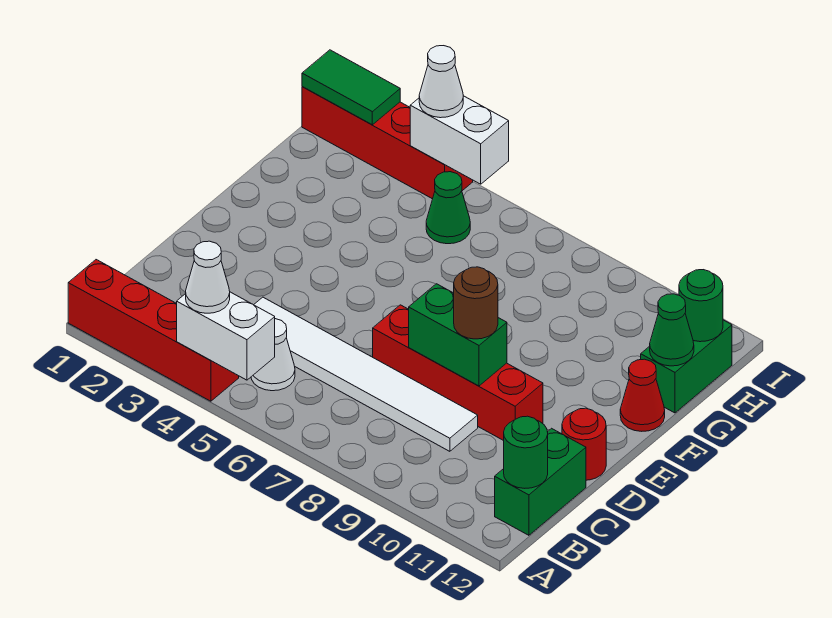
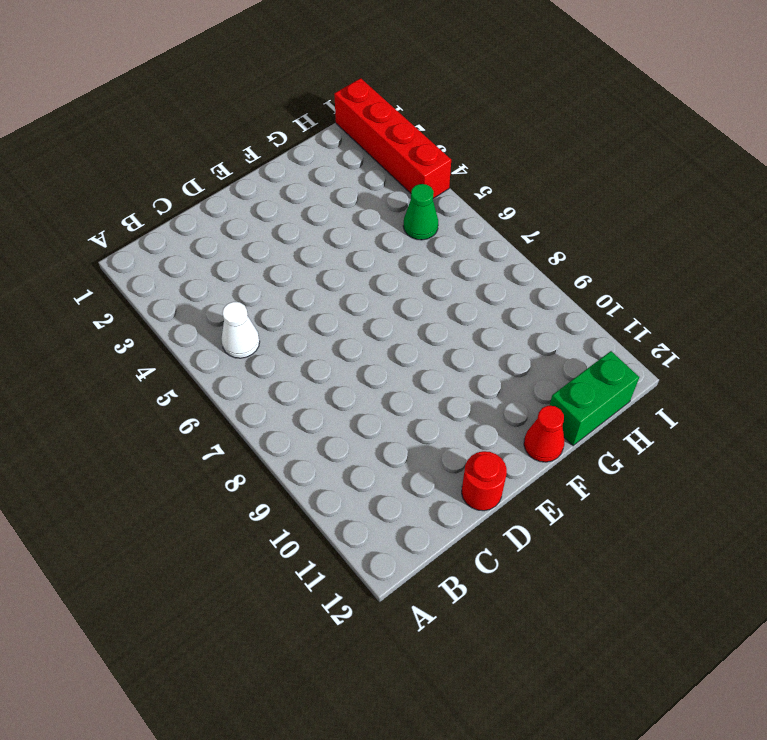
none -> red brick A1:A4 level 1
none -> green brick B12:C12 level 1
none -> white tile C4:C9 level 1

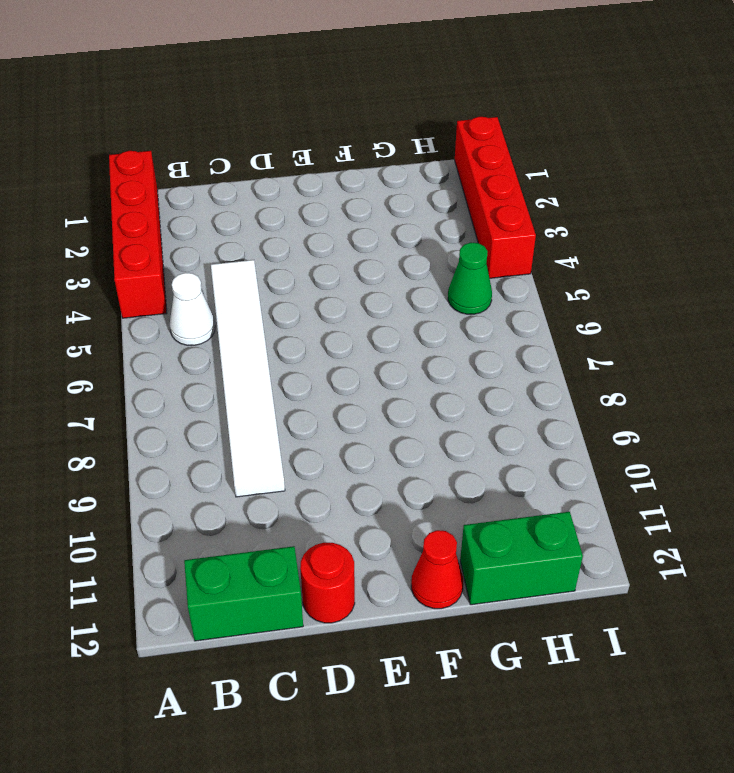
none -> red brick D7:D10 level 1
none -> white brick A4:A5 level 2
none -> green round brick B12 level 2

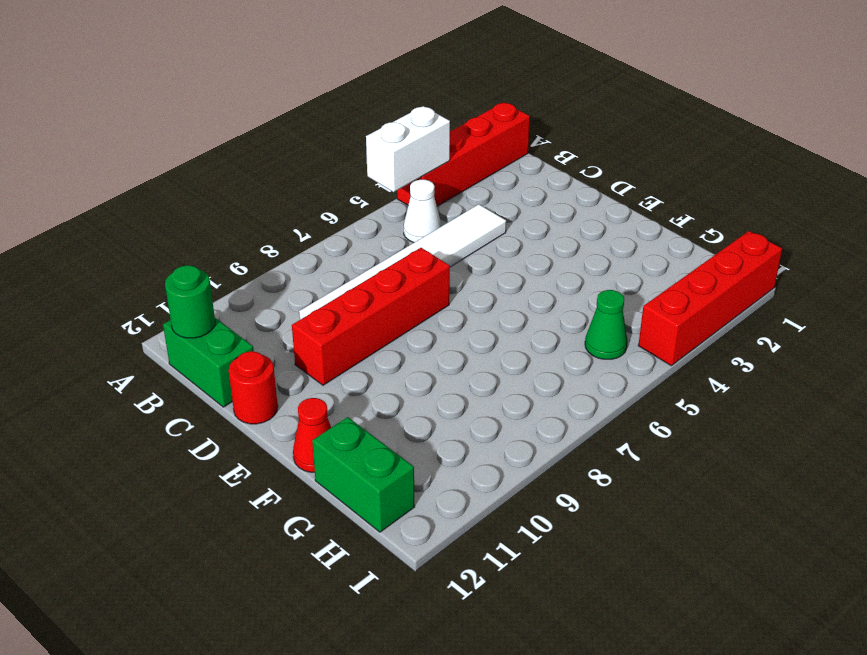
none -> green brick D8:D9 level 2
none -> green cone G12 level 2
none -> green round brick H12 level 2

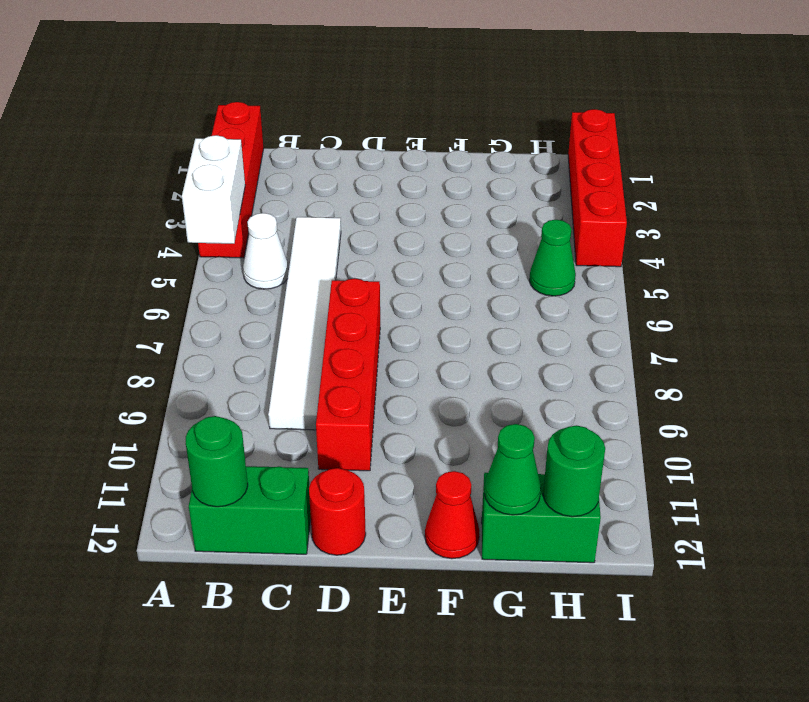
none -> green brick D8:D9 level 2
none -> green tile I1:I2 level 2
none -> white brick I4:I5 level 2

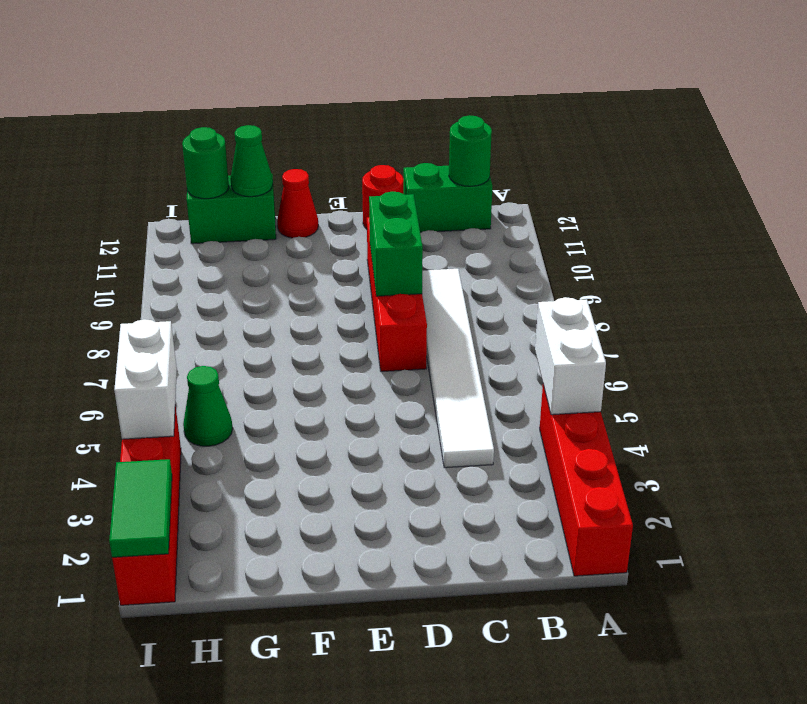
none -> white cone B5 level 1
none -> white cone A4 level 3
none -> brown round brick D9 level 3

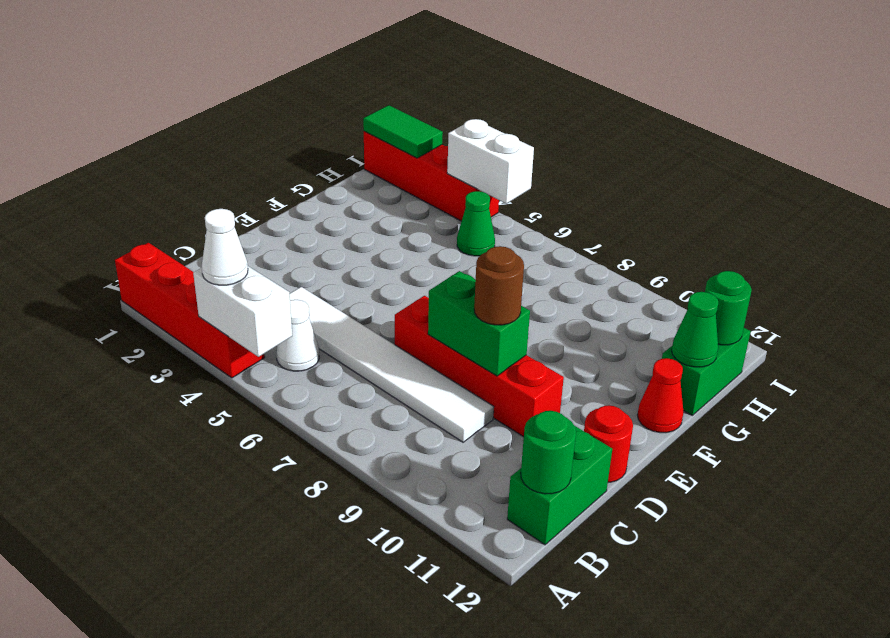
none -> white cone I4 level 3

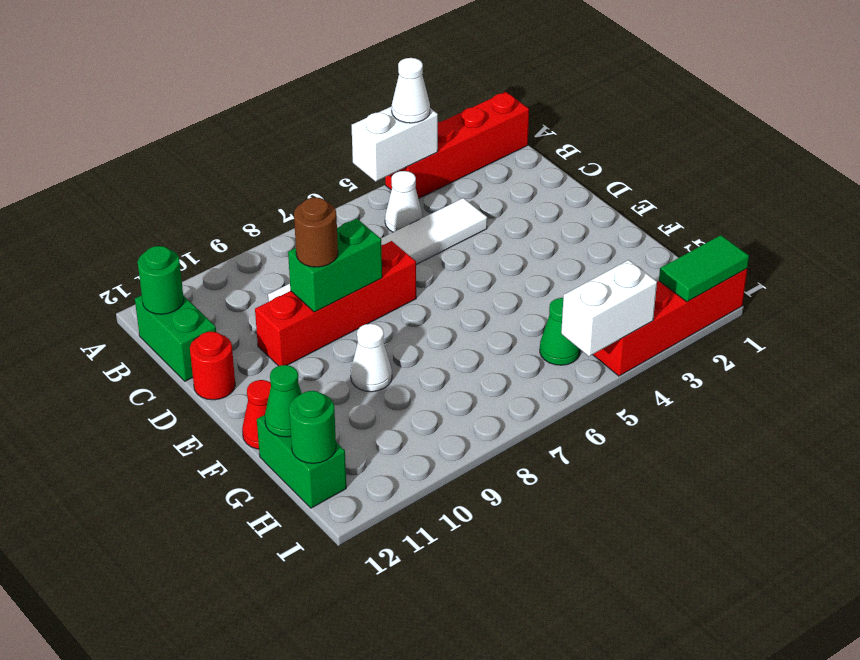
white cone F9 level 1 -> white cone I4 level 3

